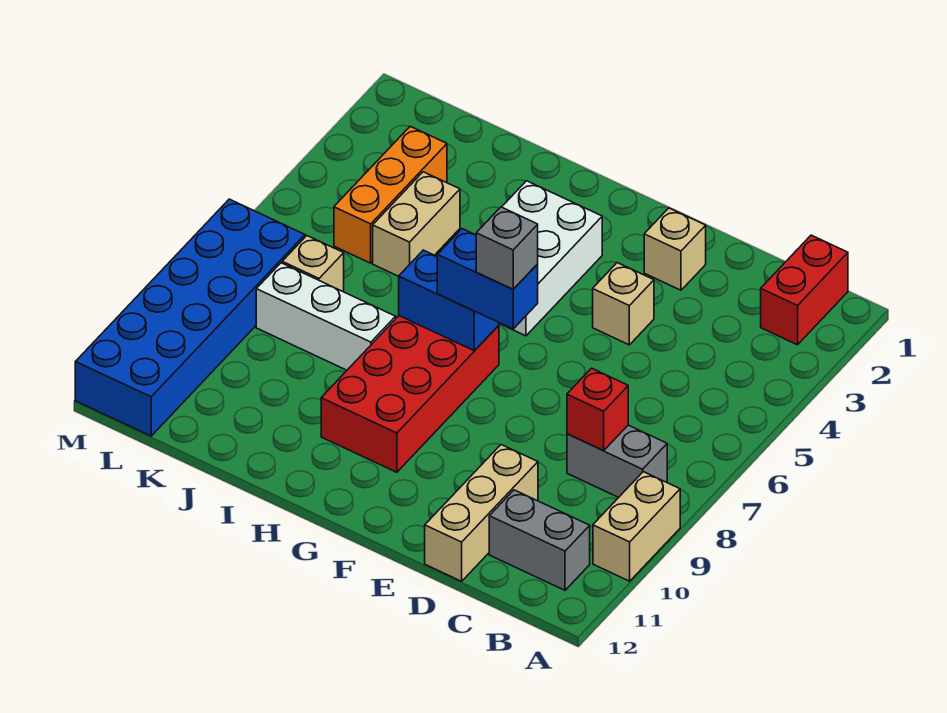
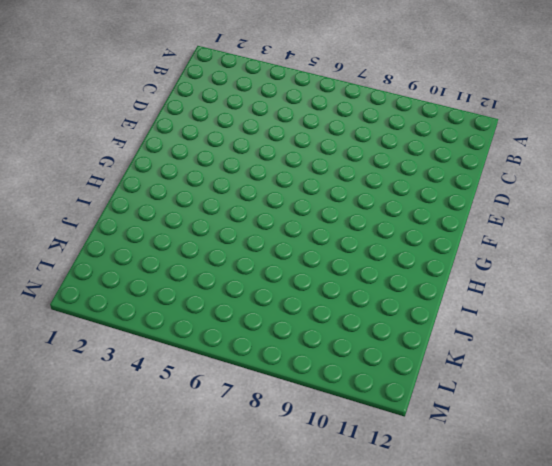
none -> tan brick A9:A10 level 1
none -> red brick B1:B2 level 1
none -> grey brick B8:C8 level 1

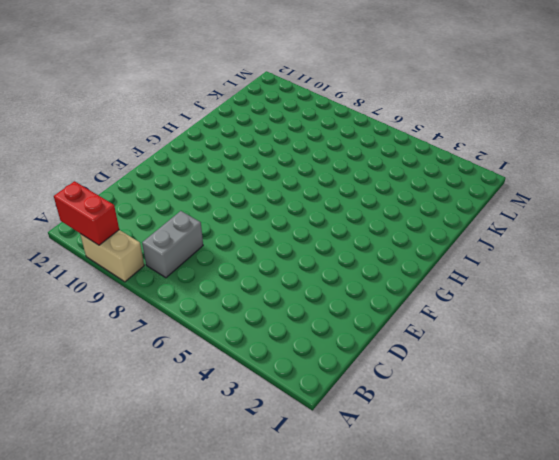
red brick A10:A11 level 2 -> red brick B1:B2 level 1
none -> grey brick B11:C11 level 1
none -> tan brick D10:D12 level 1
none -> tan brick E2 level 1

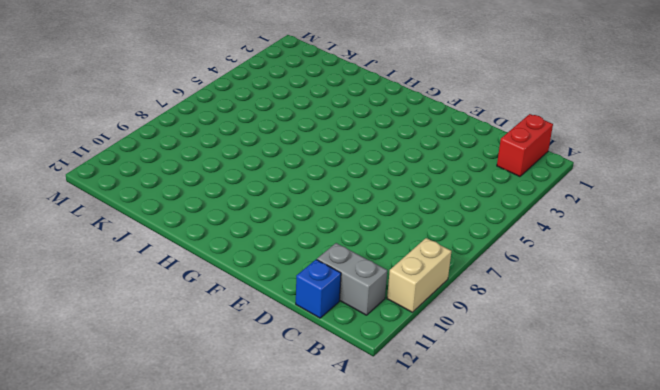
blue brick C12 level 1 -> none
none -> grey brick B8:C8 level 1
none -> tan brick D10:D12 level 1
none -> tan brick E2 level 1

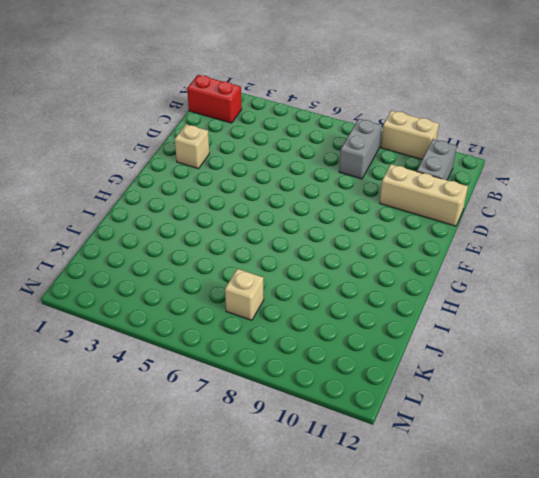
none -> tan brick E4 level 1
none -> white brick G3:H5 level 1
none -> red brick G7:H10 level 1

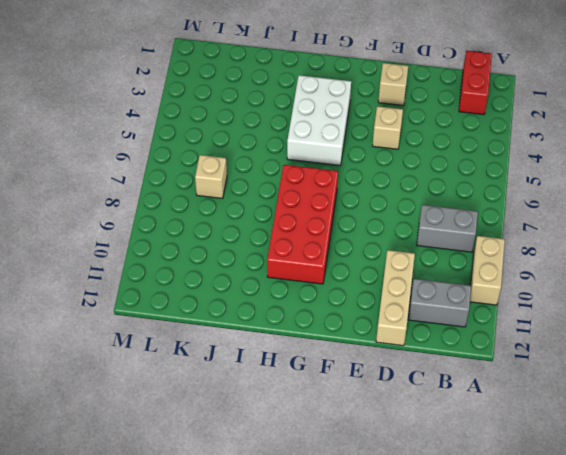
none -> white brick I8:K8 level 1
none -> tan brick J4:J5 level 1
none -> orange brick K3:K5 level 1

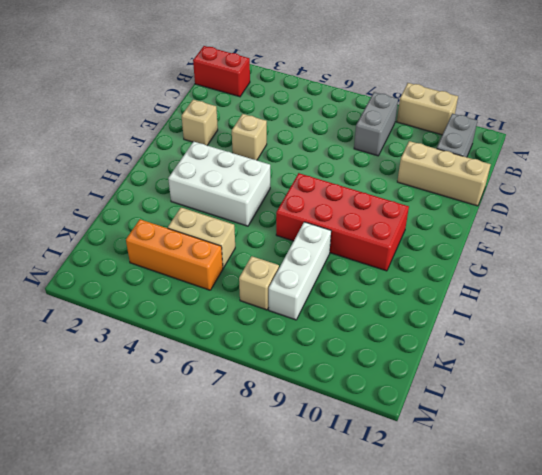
none -> blue brick L7:M12 level 1
none -> red brick C8 level 2
none -> blue brick G7:H7 level 2

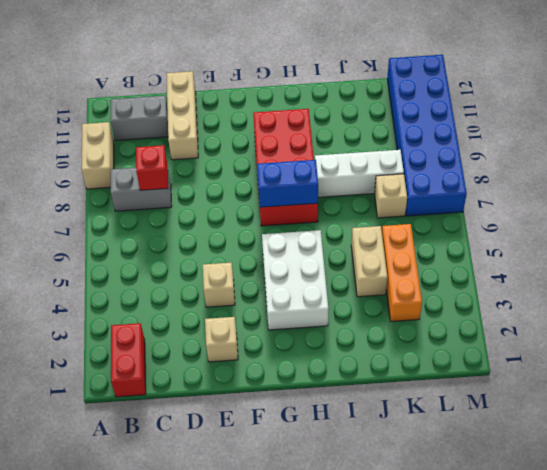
none -> blue brick F7:G7 level 3
none -> grey brick F7 level 4

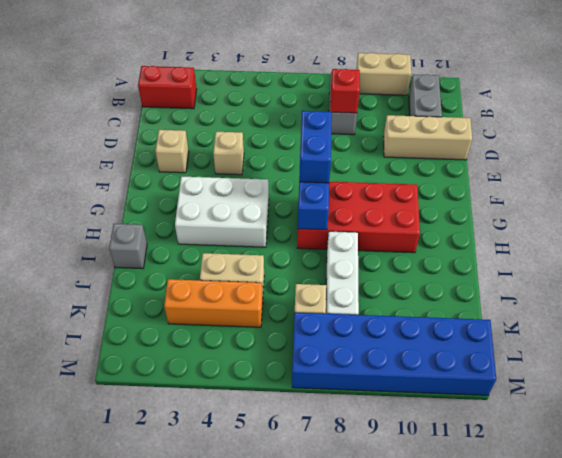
grey brick I1 level 1 -> grey brick F7 level 4

